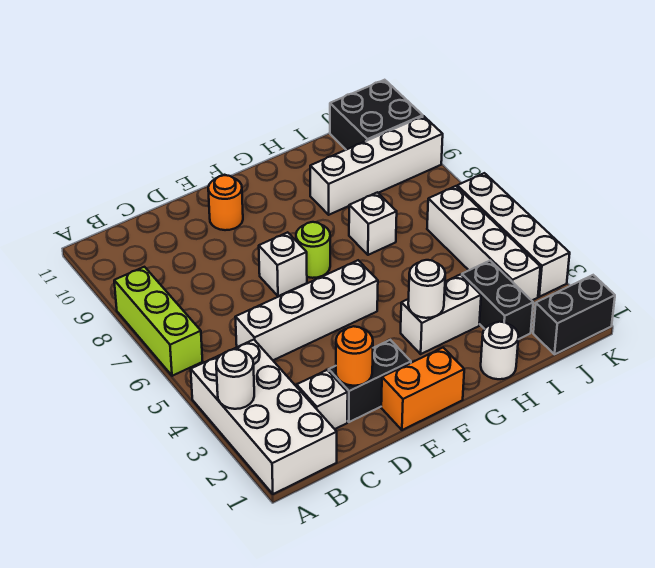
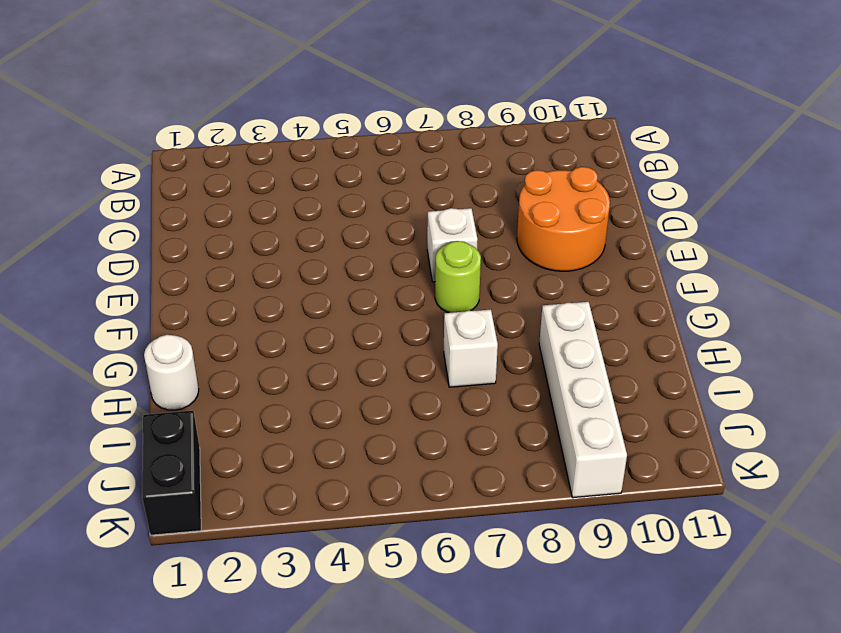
orange round brick D9:E10 level 1 -> orange round brick E10 level 1
none -> white brick A1:B4 level 1
none -> lime brick A6:A8 level 1
none -> white brick C2 level 1

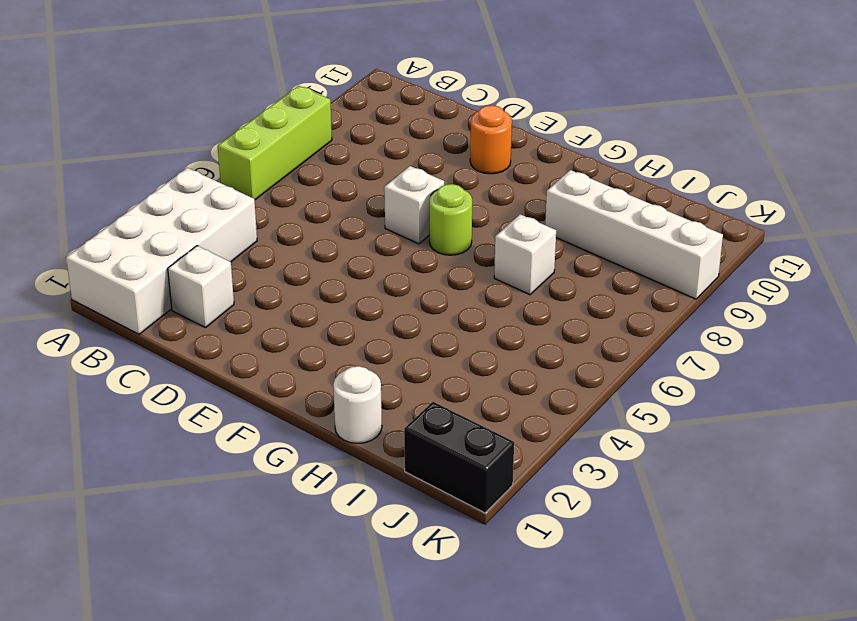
none -> white brick C5:F5 level 1
none -> black brick D2:E2 level 1
none -> orange brick E1:F1 level 1

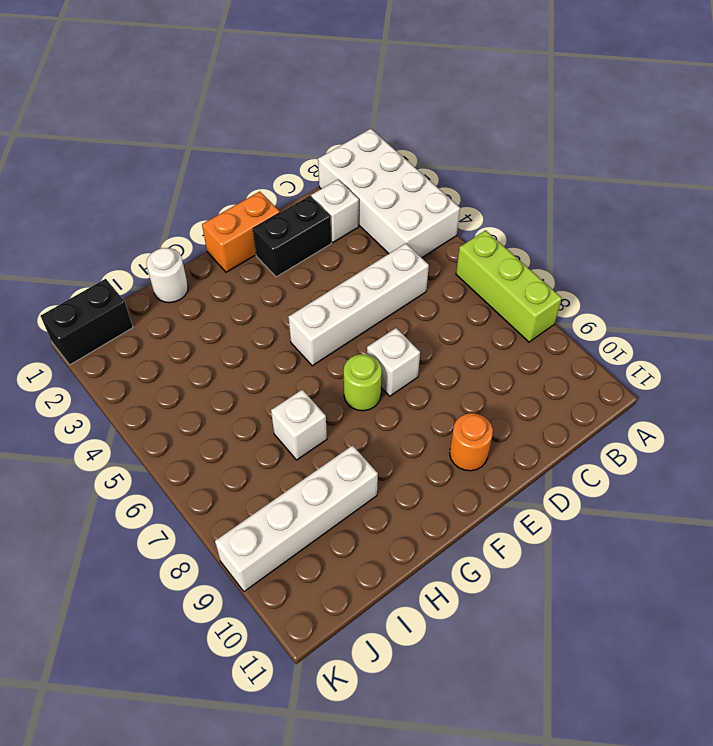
none -> white brick G3:H3 level 1
none -> black brick I2:I3 level 1
none -> white brick J3:J6 level 1

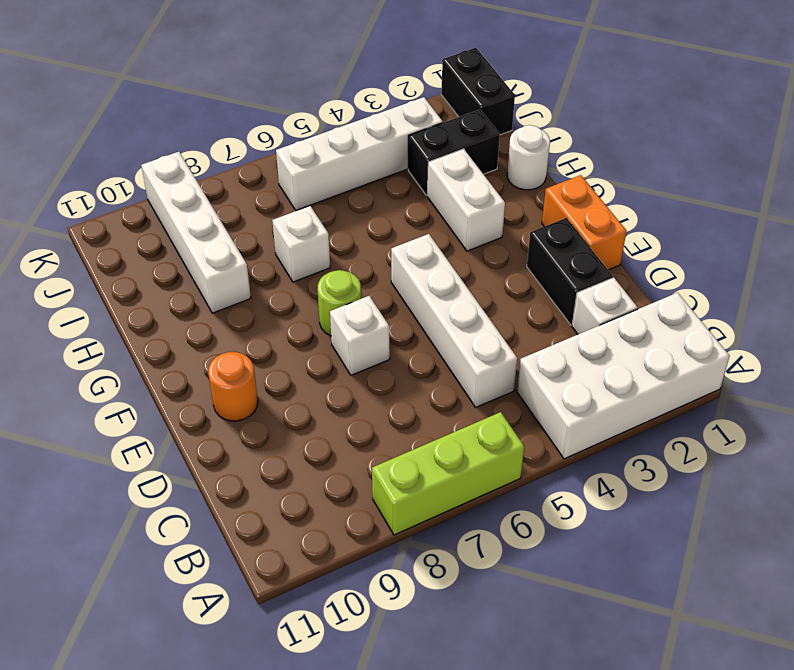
none -> black brick J10:K11 level 1
none -> white brick K3:K6 level 1
none -> white round brick A3 level 2

